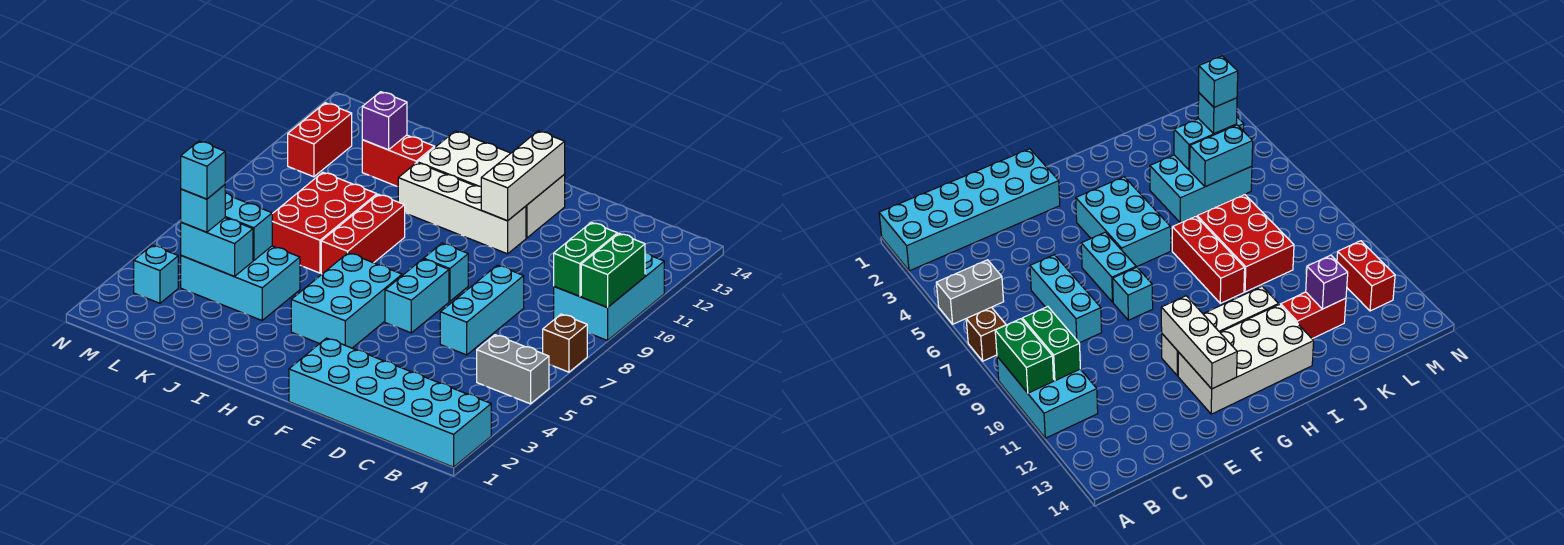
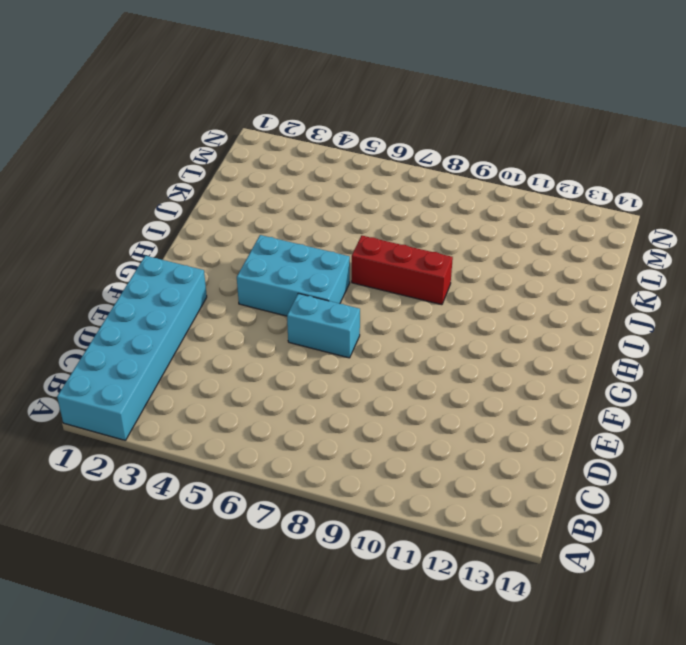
none -> grey brick A5:B5 level 1
none -> brown brick A7 level 1
none -> cyan brick A9:B11 level 1

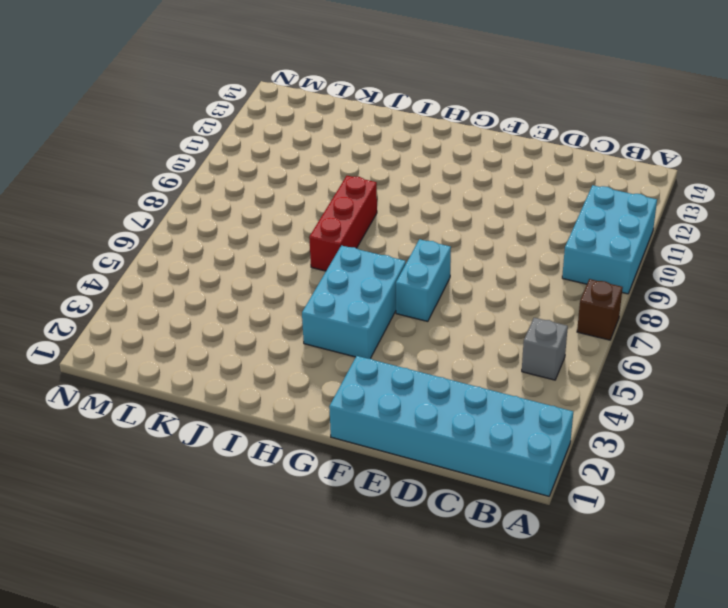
grey brick B5 level 1 -> grey brick A5:B5 level 1
none -> cyan brick D6:D8 level 1
none -> cyan brick F8 level 1
none -> white brick F11:I11 level 1

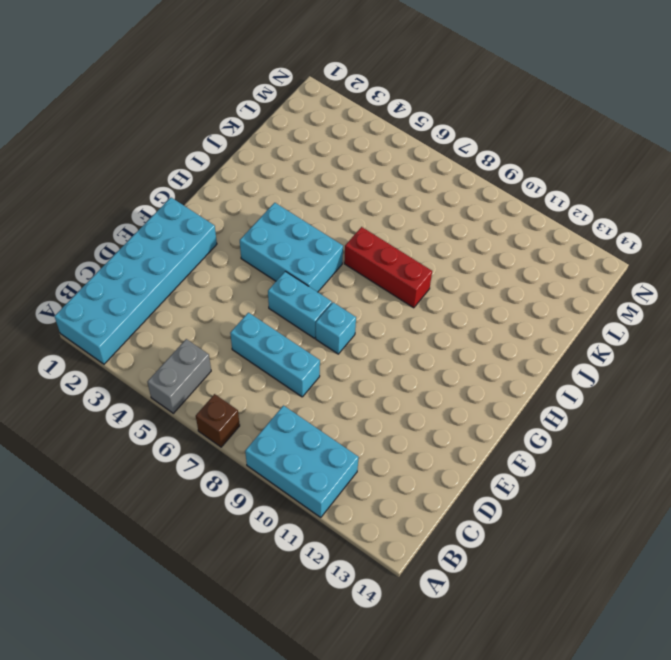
none -> white brick F11:I11 level 1
none -> white brick F12:I13 level 1
none -> cyan brick J4:L5 level 1

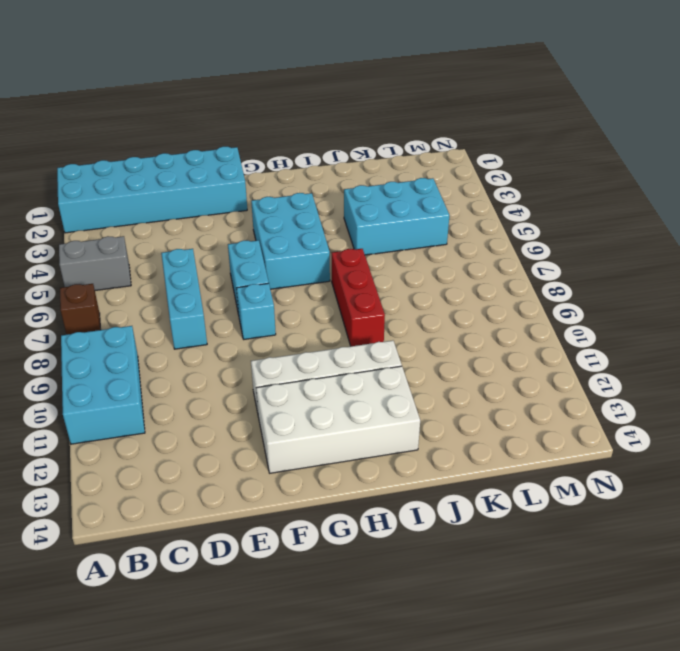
none -> red brick J7:K9 level 1
none -> red brick J12:K12 level 1
none -> cyan brick M3 level 1

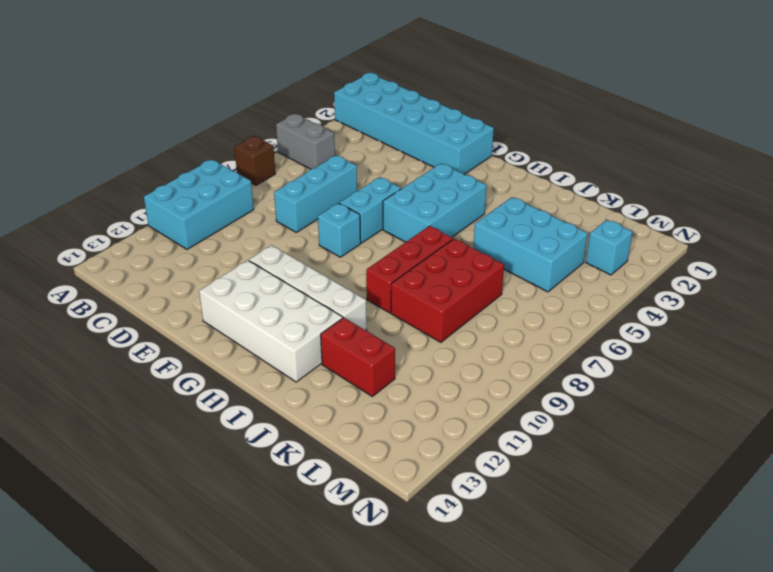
none -> red brick M11:M12 level 1
none -> green brick A9:A10 level 2
none -> green brick B9:B10 level 2

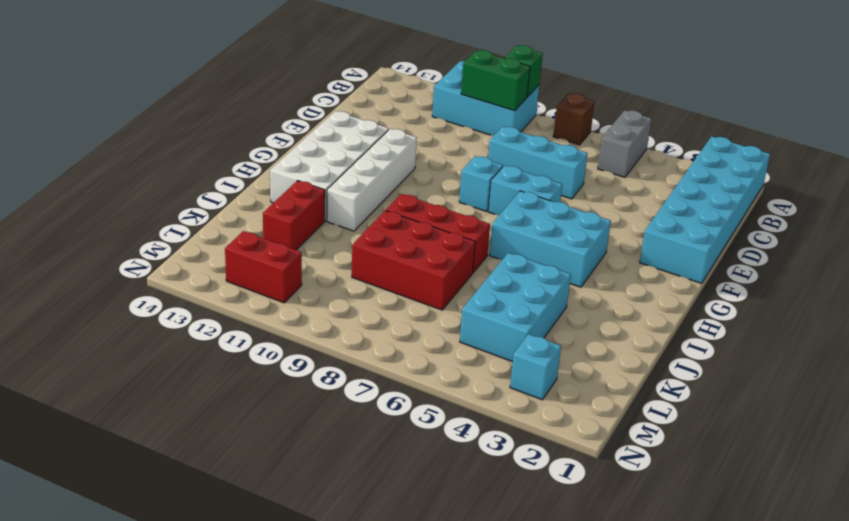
green brick A9 level 2 -> green brick A9:A10 level 2
none -> white brick F11:F13 level 2
none -> cyan brick K4:L4 level 2
none -> cyan brick K5:L5 level 2

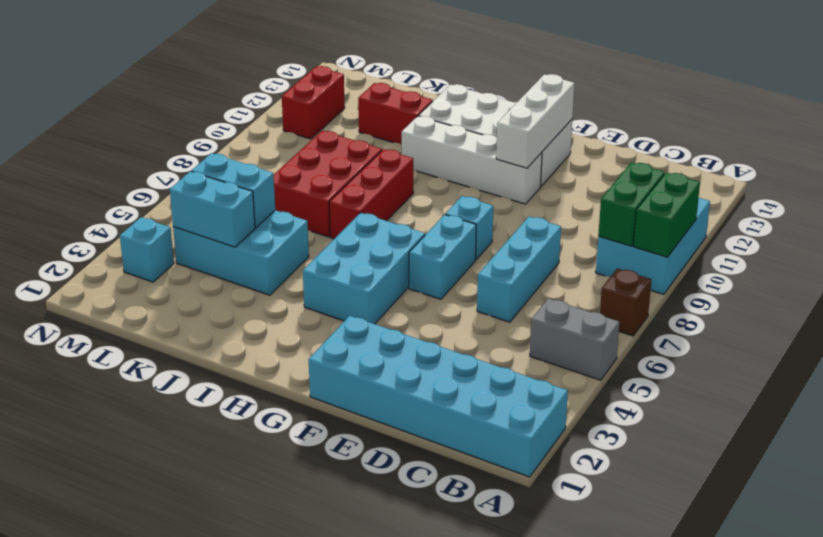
none -> purple brick K12 level 2
none -> cyan brick L4 level 3
none -> cyan brick L4 level 4

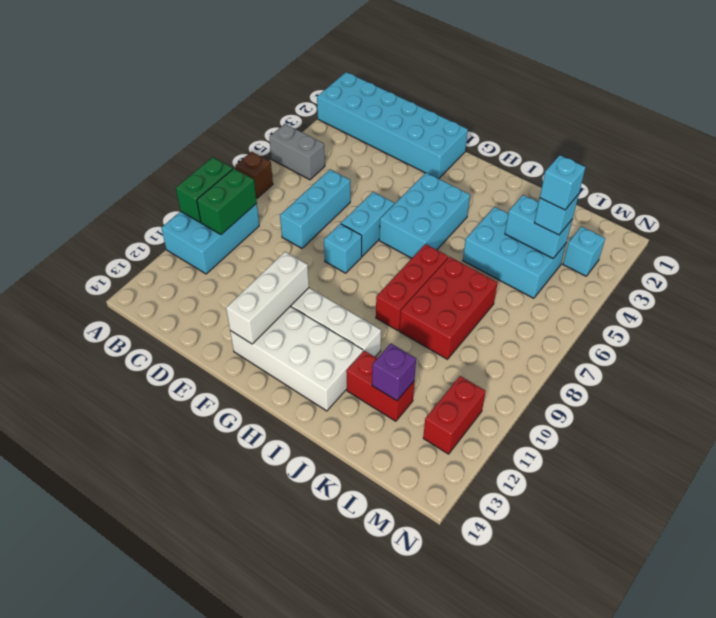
none -> cyan brick K5:L5 level 2

